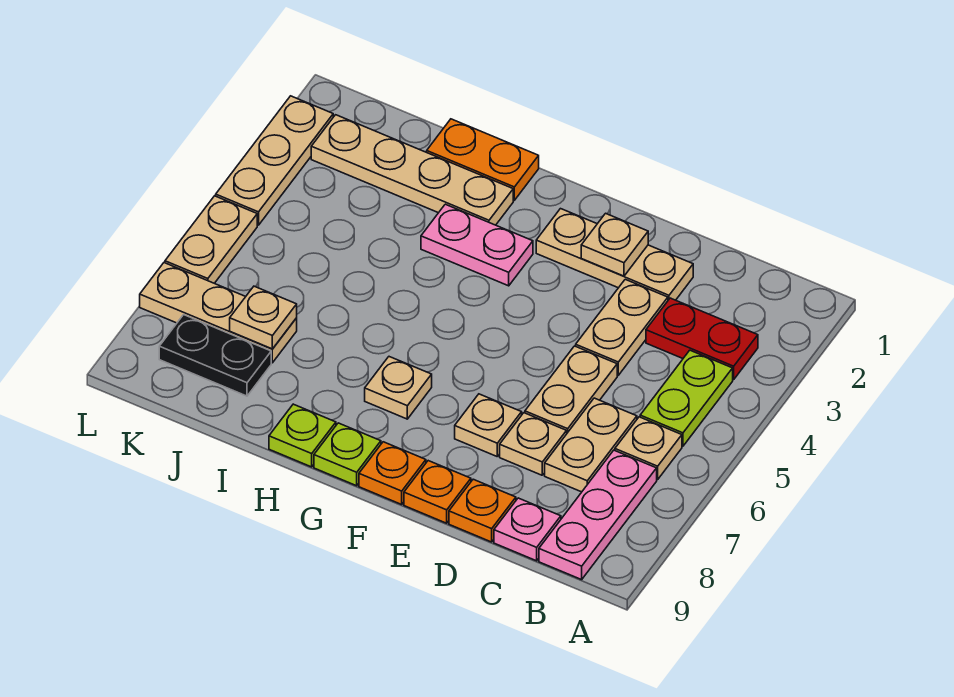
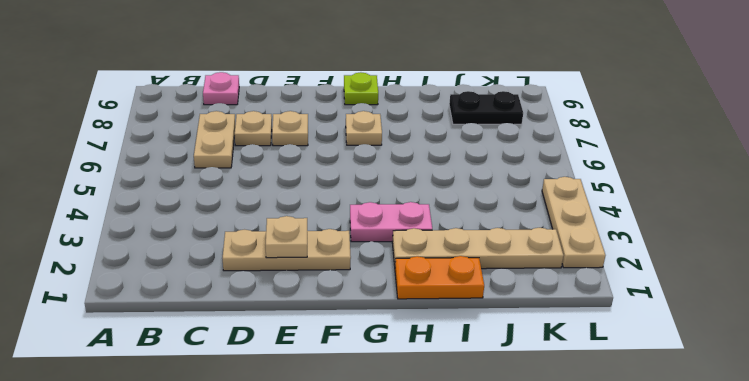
none -> red plate B3:C3 level 1
none -> lime plate B4:B5 level 1
none -> tan plate B6 level 1

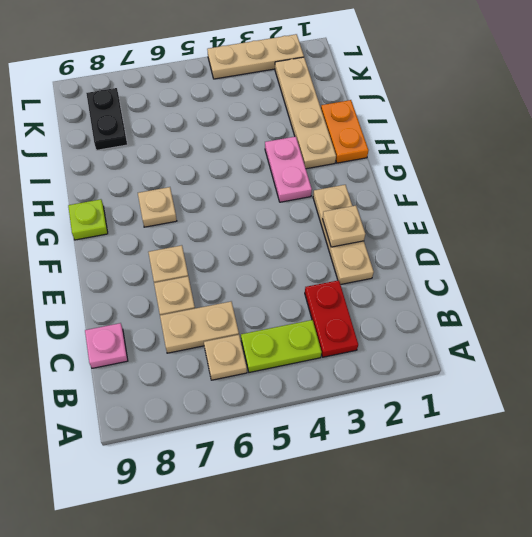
none -> pink plate B7:B9 level 1
none -> tan plate D3:D4 level 1
none -> tan plate D5:D6 level 1

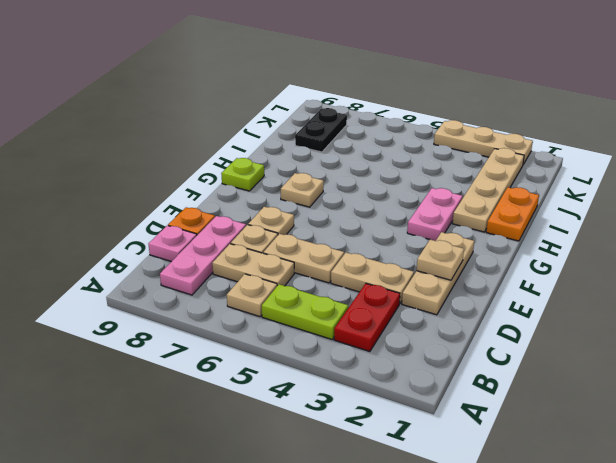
pink plate B8:D8 level 1 -> pink plate B7:B9 level 1
none -> orange plate E9 level 1
none -> orange plate F9 level 1
none -> lime plate H9 level 1

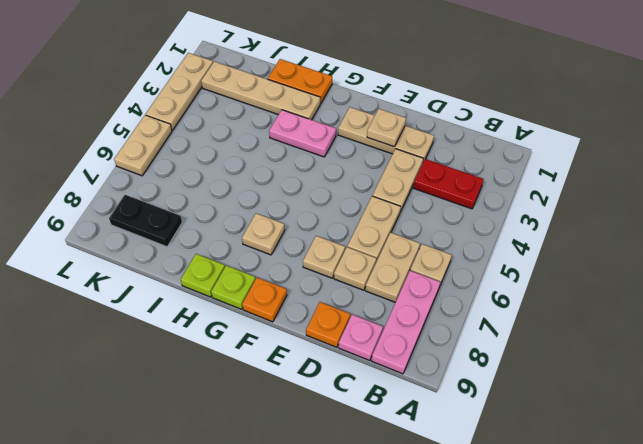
none -> lime plate B4:B5 level 1
none -> orange plate E9 level 1
none -> tan plate J7:L7 level 1

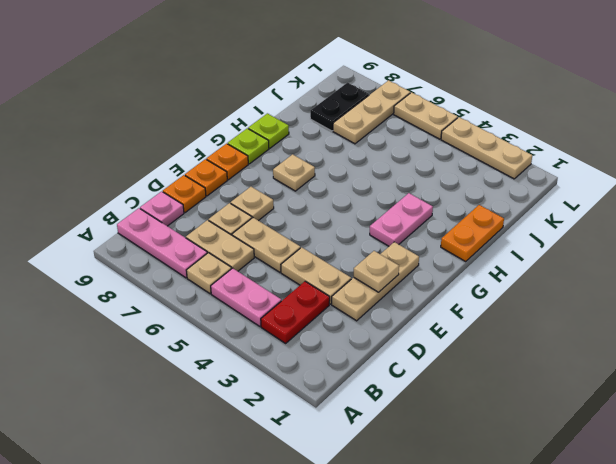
pink plate B4:B5 level 1 -> lime plate B4:B5 level 1
none -> tan plate H2:K2 level 1
none -> tan plate J7 level 2

